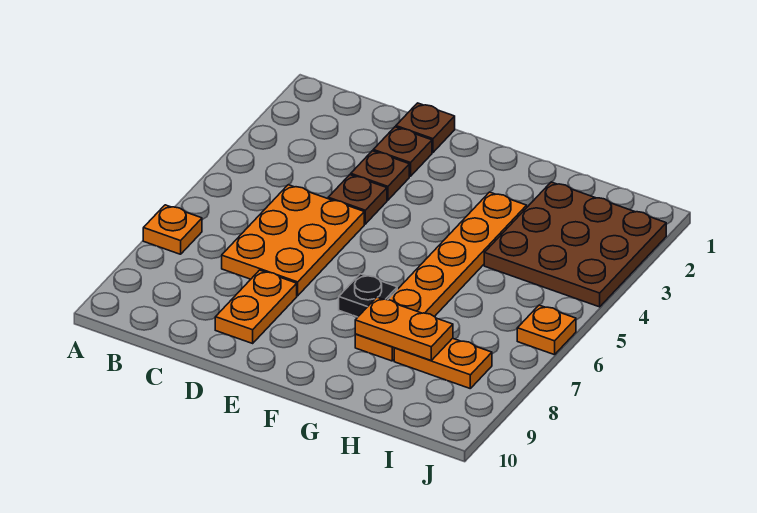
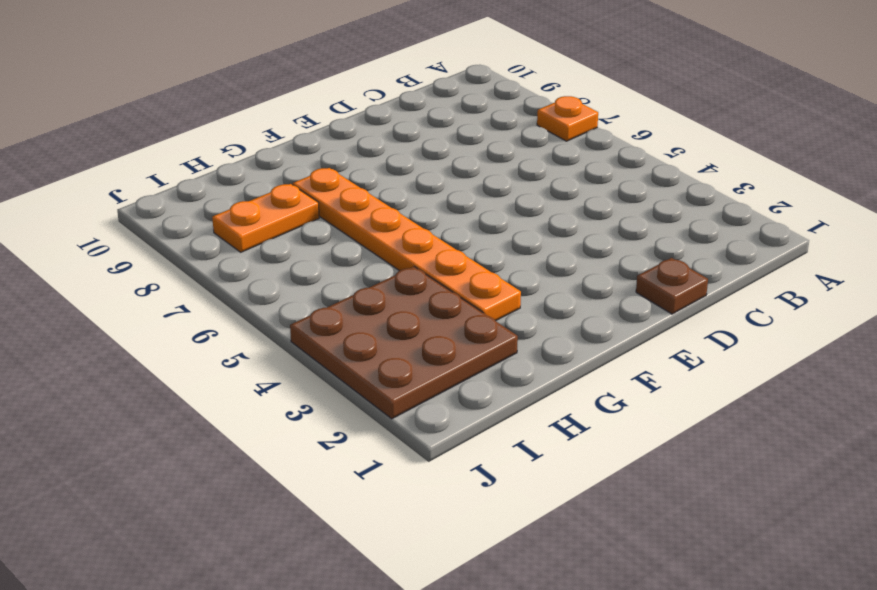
none -> orange plate C5:D7 level 1
none -> brown plate D2 level 1
none -> brown plate D3 level 1

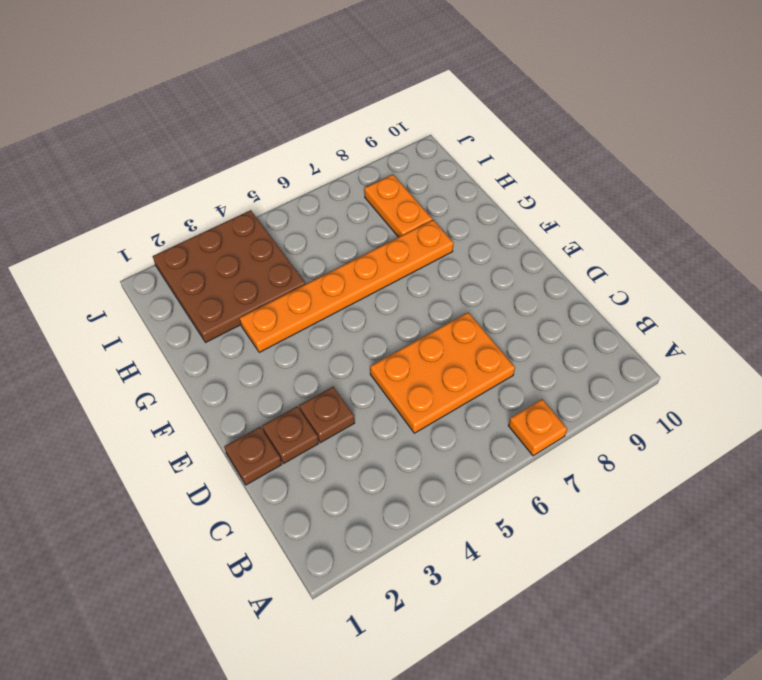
none -> brown plate D4 level 1
none -> orange plate D8:D9 level 1
none -> black plate F7 level 1

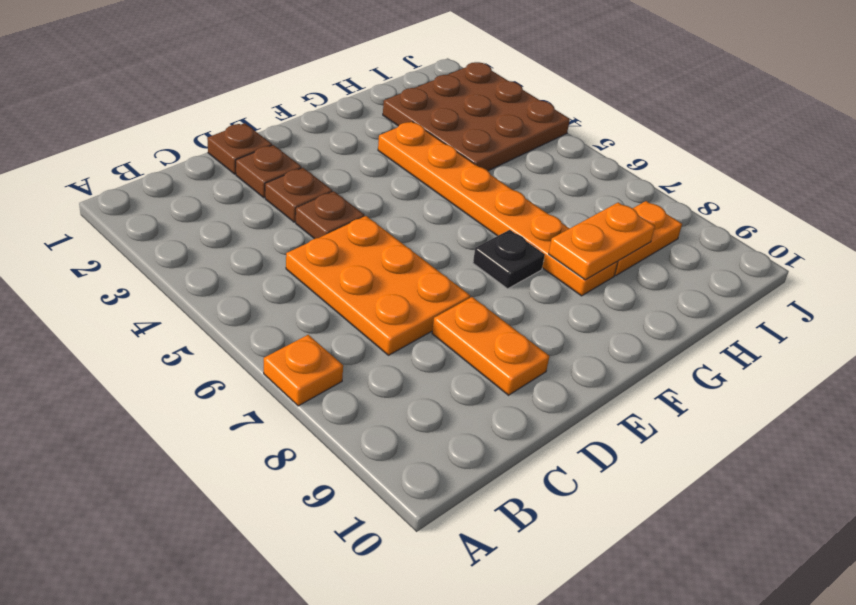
none -> orange plate J6 level 1

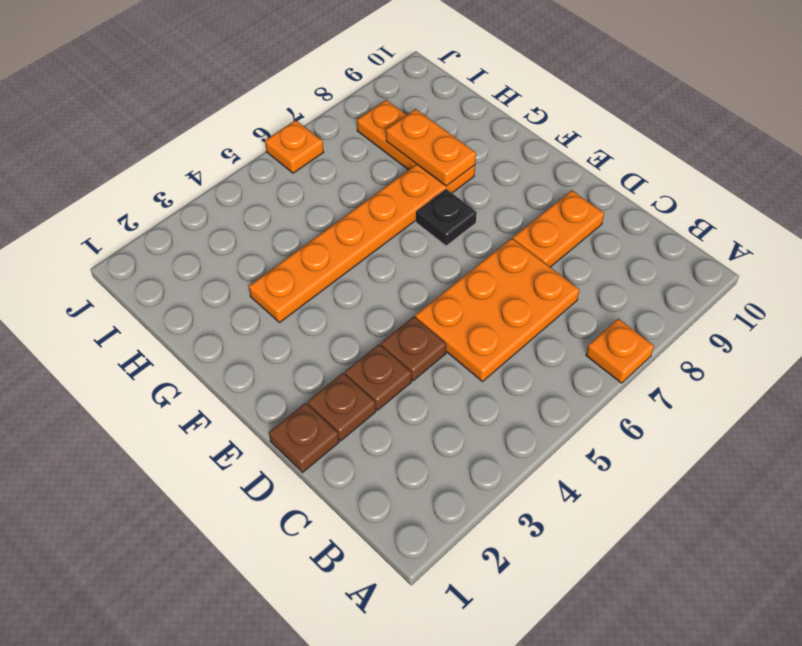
none -> brown plate H2:J4 level 1

